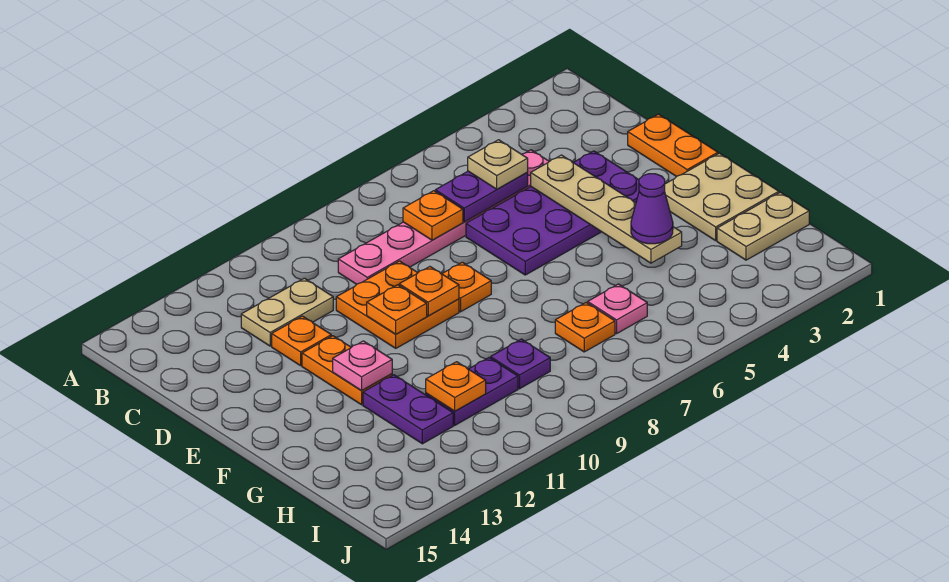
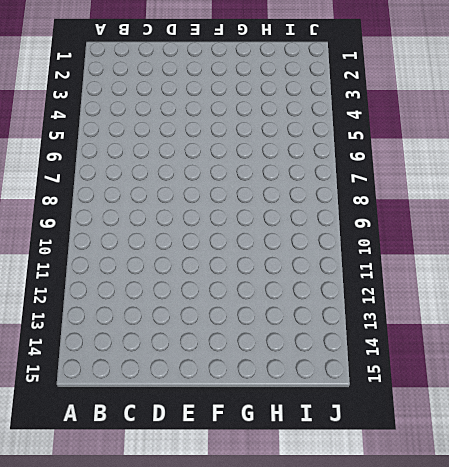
none -> pink plate C4:C9 level 1
none -> tan plate C11:C12 level 1
none -> orange plate D1:E1 level 1

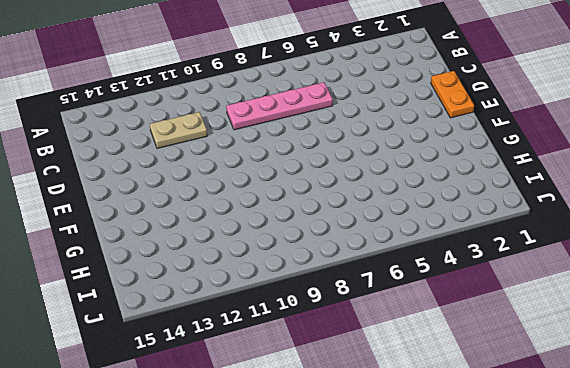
pink plate C6:C9 level 1 -> pink plate C4:C9 level 1
none -> purple plate D3:E6 level 1
none -> orange plate D9:E10 level 1
none -> orange plate D12 level 1

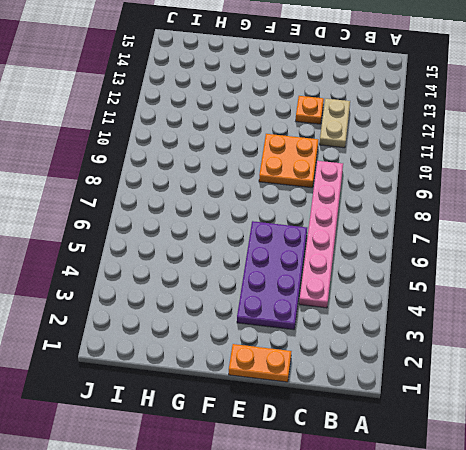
none -> orange plate E8 level 1
none -> orange plate E12:F12 level 1
none -> tan plate F1:G2 level 1

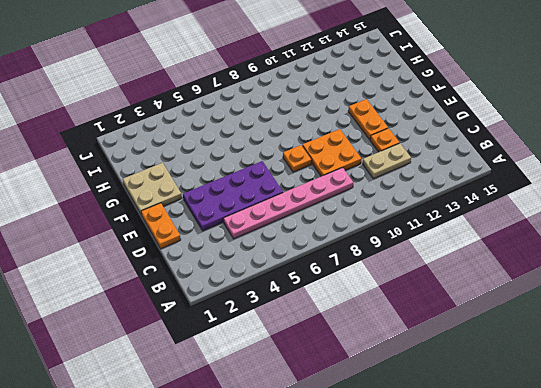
none -> purple plate G12:H12 level 1
none -> tan plate H1:H2 level 1
none -> pink plate H6 level 1

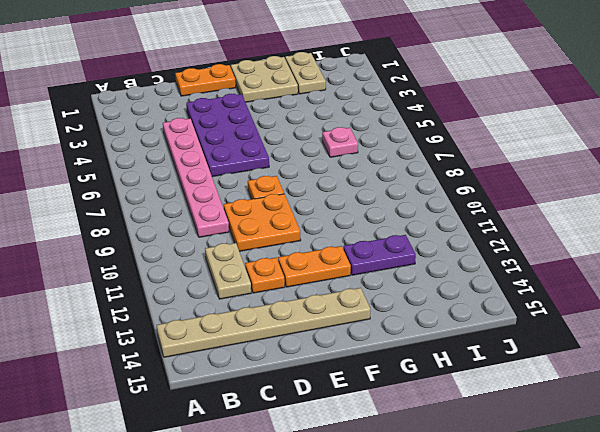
tan plate A14:F14 level 1 -> none
none -> orange plate H7 level 1
none -> purple plate H9 level 1
none -> purple plate H10:H11 level 1

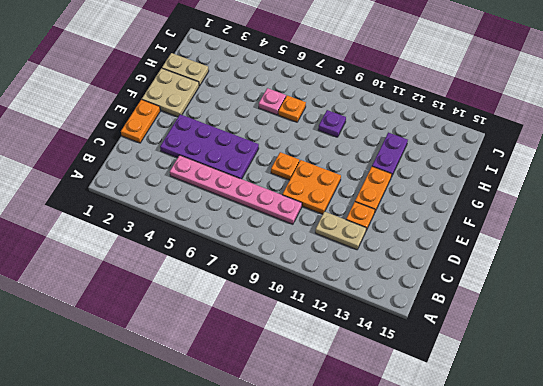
none -> purple plate H10:H11 level 1
none -> purple plate C5:C6 level 2
none -> orange plate C7 level 2

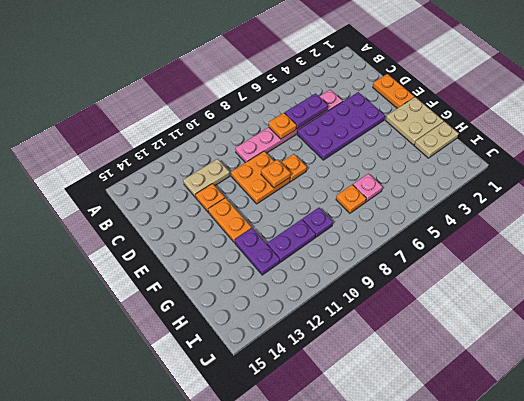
none -> tan plate D4:G4 level 2
none -> orange plate E10 level 2
none -> pink plate F12 level 2

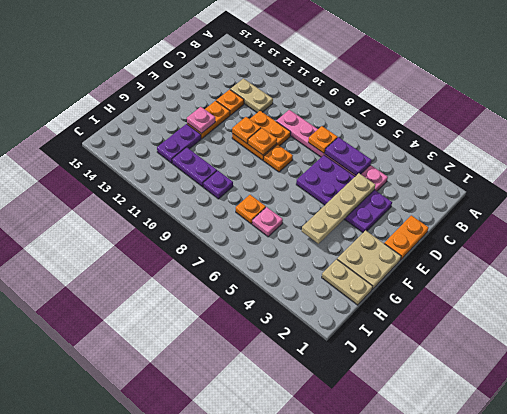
none -> orange plate H11 level 2
none -> tan plate C5 level 3
none -> purple cone G4 level 3

